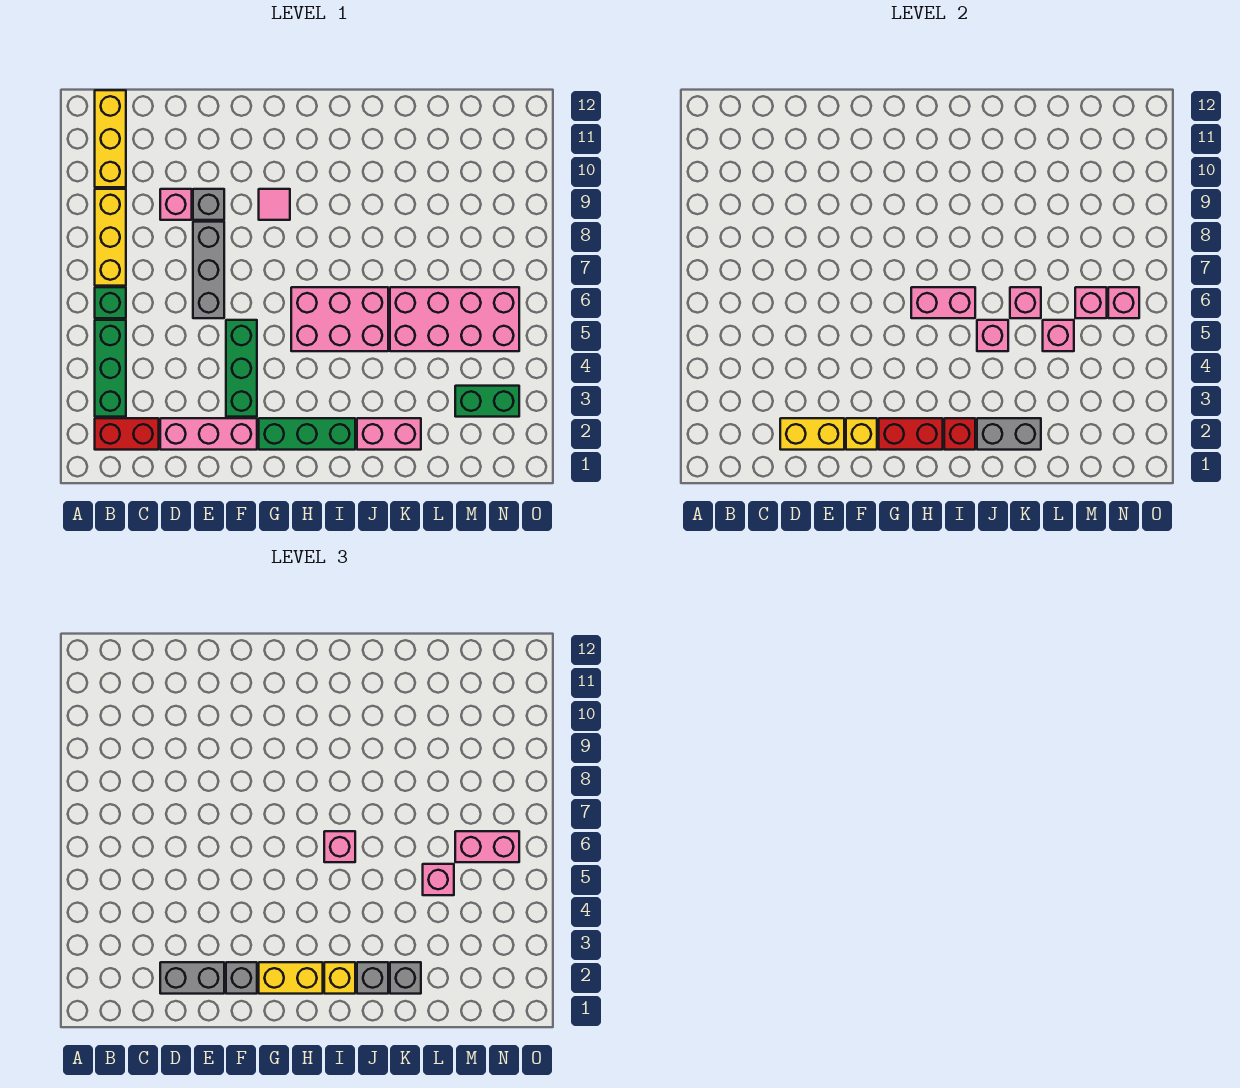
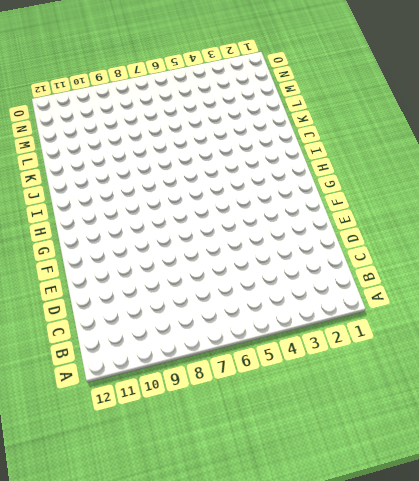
none -> red brick B2:C2 level 1
none -> green brick B3:B5 level 1
none -> green brick B6 level 1
none -> yellow brick B7:B9 level 1

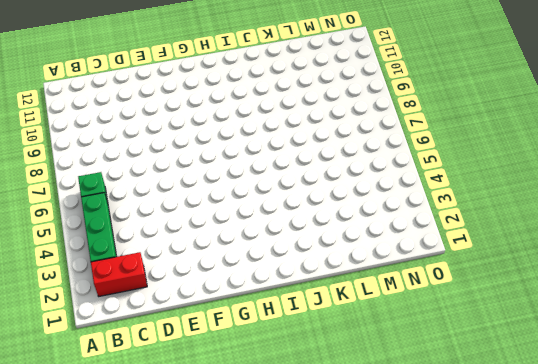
none -> yellow brick B7:B9 level 1
none -> yellow brick B10:B12 level 1
none -> pink brick D2:F2 level 1
none -> pink brick D9 level 1

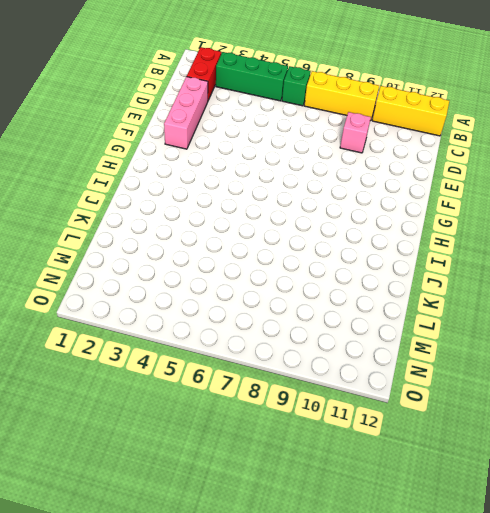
none -> grey brick E6:E8 level 1
none -> grey brick E9 level 1
none -> green brick F3:F5 level 1
none -> green brick G2:I2 level 1

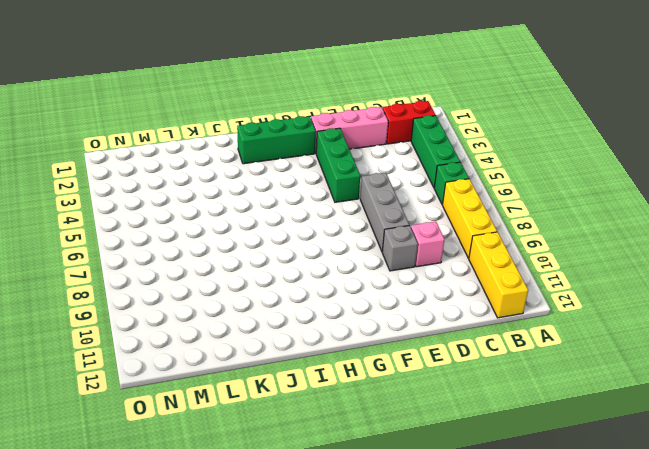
none -> pink tile G9 level 1
none -> pink brick H5:J6 level 1
none -> pink brick J2:K2 level 1
none -> pink brick K5:N6 level 1

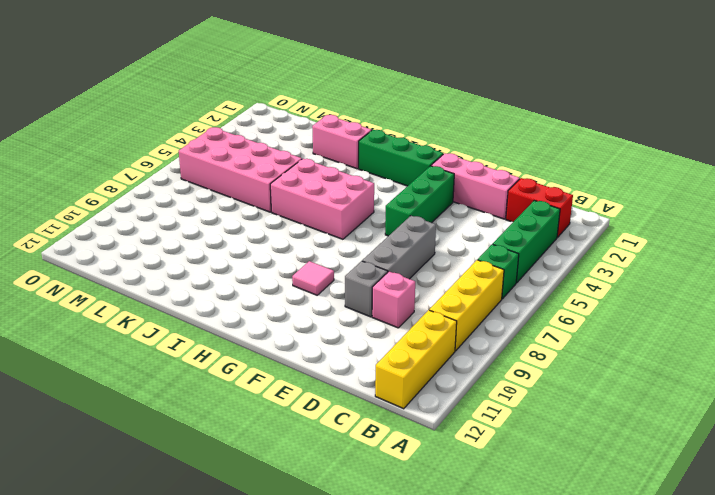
none -> green brick M3:N3 level 1
none -> yellow brick D2:E2 level 2
none -> yellow brick F2 level 2
none -> red brick G2:H2 level 2

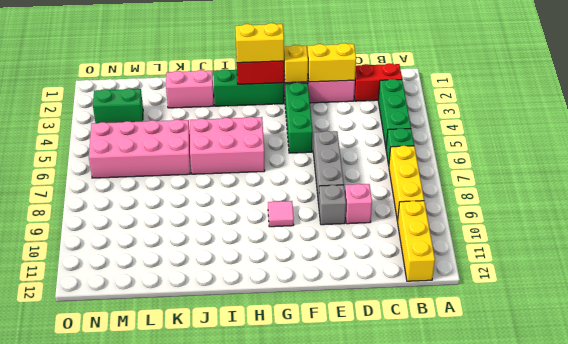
none -> pink brick H6:I6 level 2
none -> red brick I2 level 2
none -> grey brick J2:K2 level 2
none -> pink brick J5 level 2

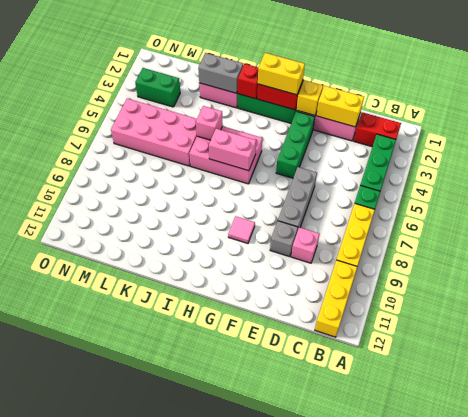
none -> pink brick K6 level 2
none -> pink brick L5 level 2
none -> pink brick M6 level 2
none -> pink brick N6 level 2

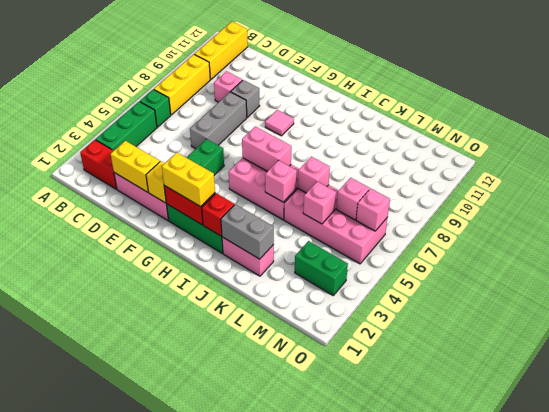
none -> grey brick D2:E2 level 3
none -> grey brick F2 level 3
none -> yellow brick I2 level 3
none -> pink brick I6 level 3

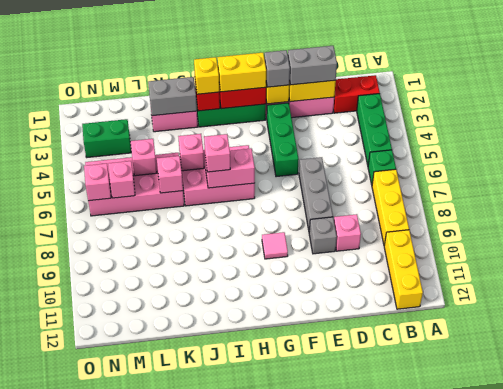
none -> grey brick J2 level 3
none -> grey brick K2 level 3
none -> pink brick L5 level 3
none -> pink brick M6:N6 level 3

